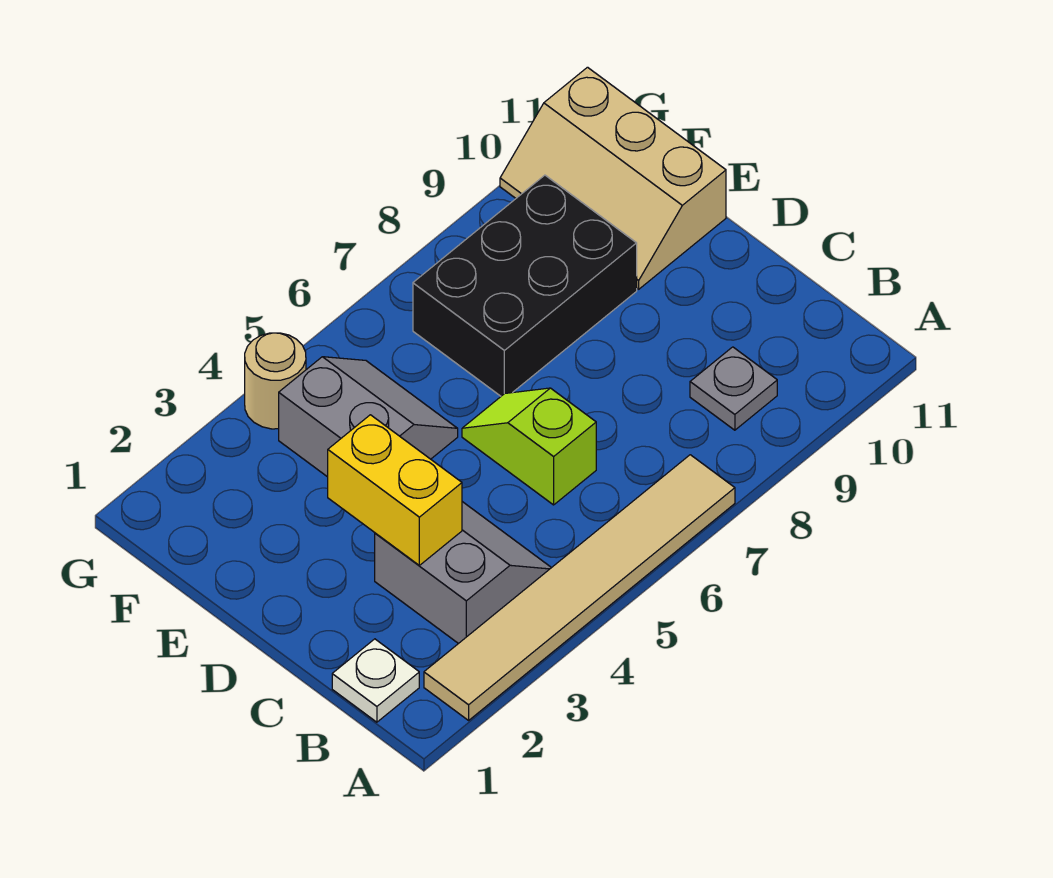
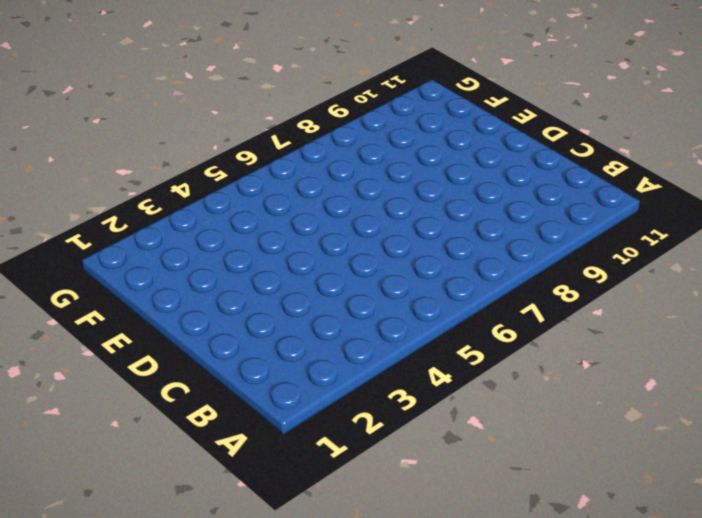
none -> tan tile A2:A7 level 1
none -> white plate B1 level 1

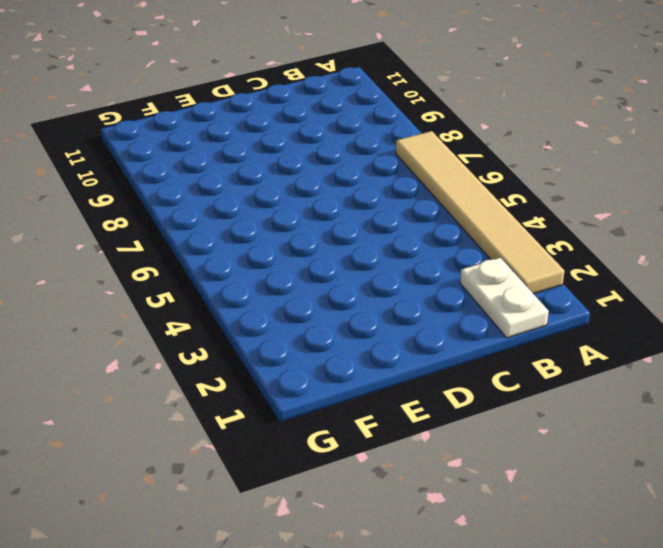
white plate B1:B2 level 1 -> white plate B1 level 1
none -> grey slope B3:C4 level 1 top 3
none -> grey plate B9 level 1

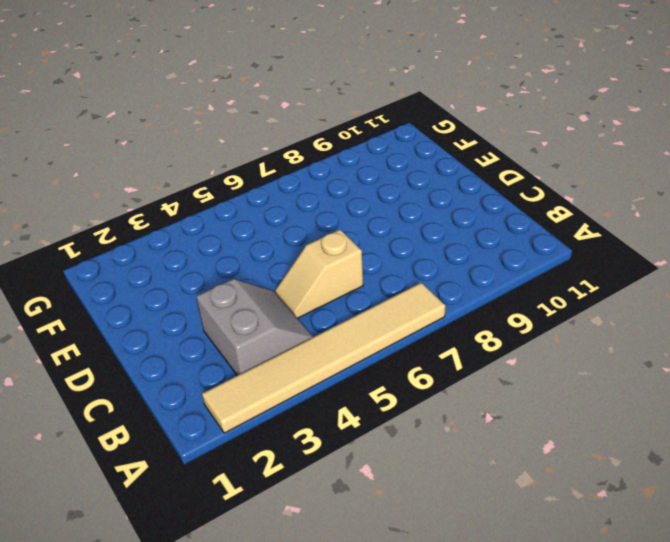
tan slope C5:C6 level 1 top 6 -> lime slope C6:D6 level 1 top C
none -> white plate B1 level 1
none -> grey plate B9 level 1

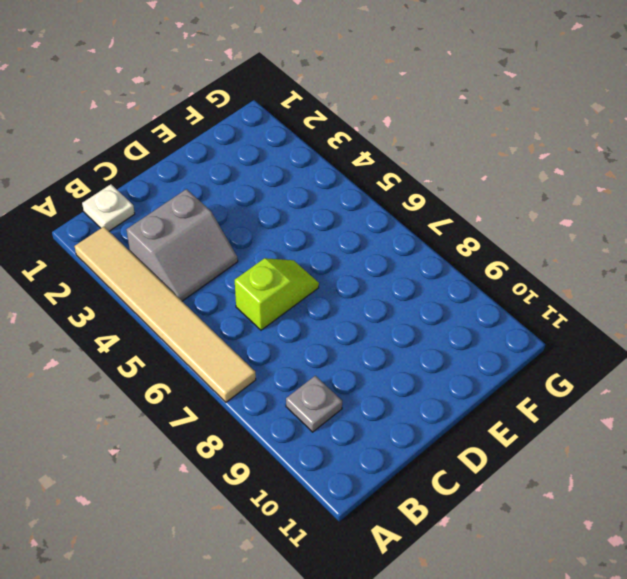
none -> grey slope E4:F5 level 1 top 4
none -> black brick E7:F9 level 1

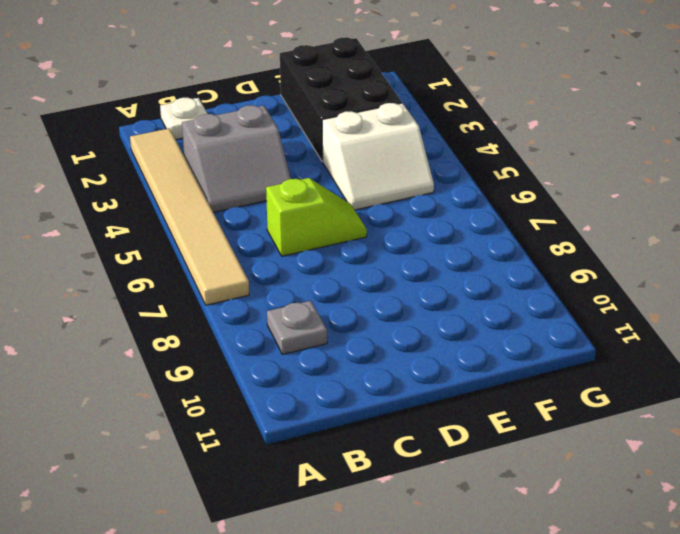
black brick E1:F3 level 1 -> black brick E7:F9 level 1
white slope E4:F5 level 1 top 4 -> grey slope E4:F5 level 1 top 4
none -> tan slope E10:G11 level 1 top 11
none -> tan round brick G4 level 1

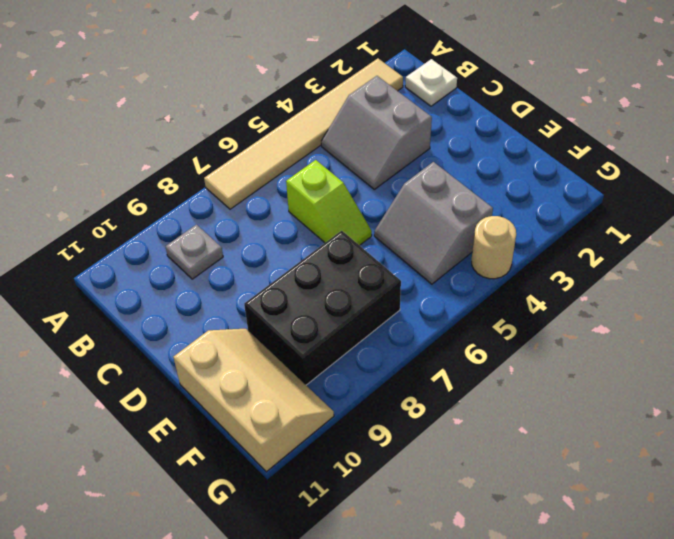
none -> yellow brick C3:D3 level 2

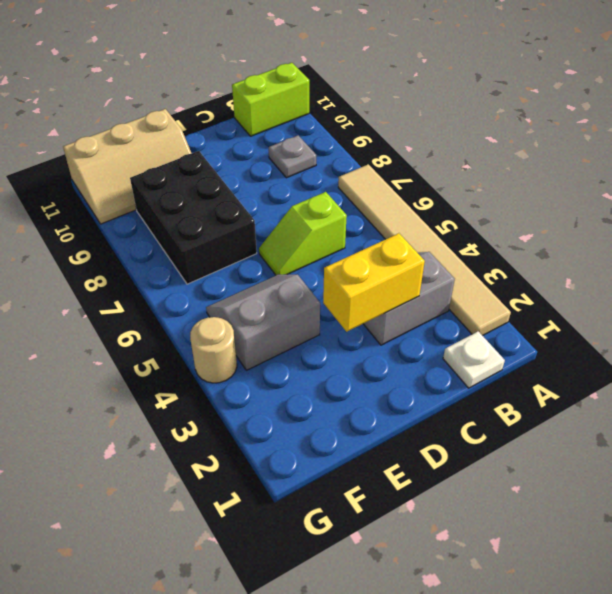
lime brick A11:B11 level 1 -> none

